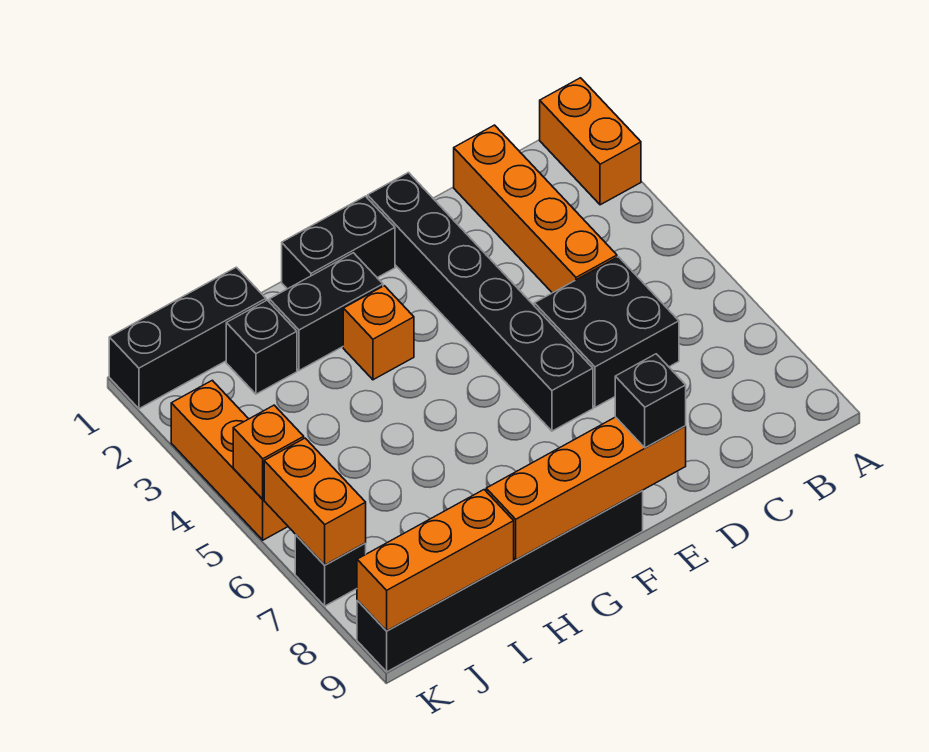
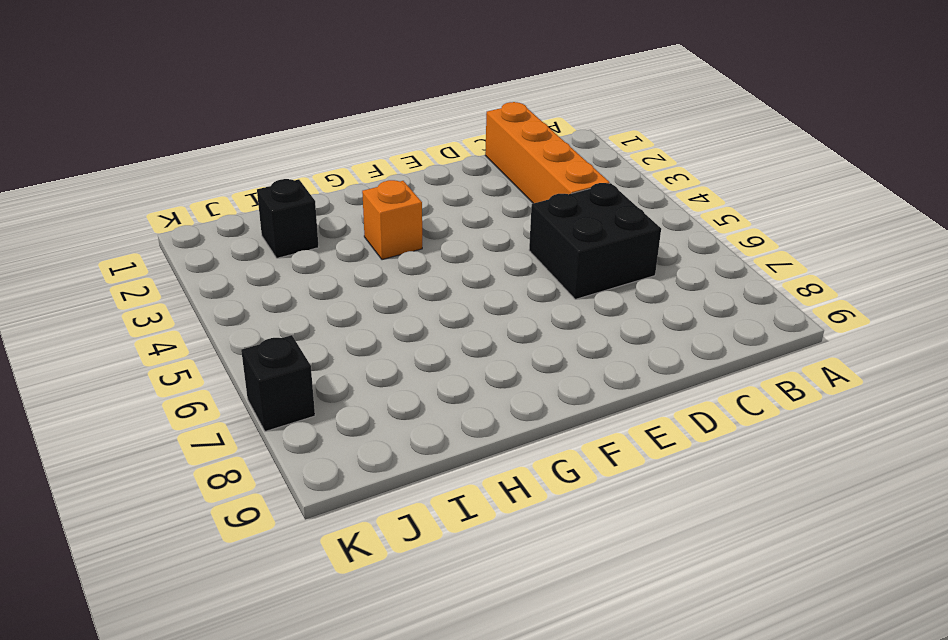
none -> orange brick A1:A2 level 1
none -> black brick E1:E6 level 1
none -> black brick F1:G1 level 1

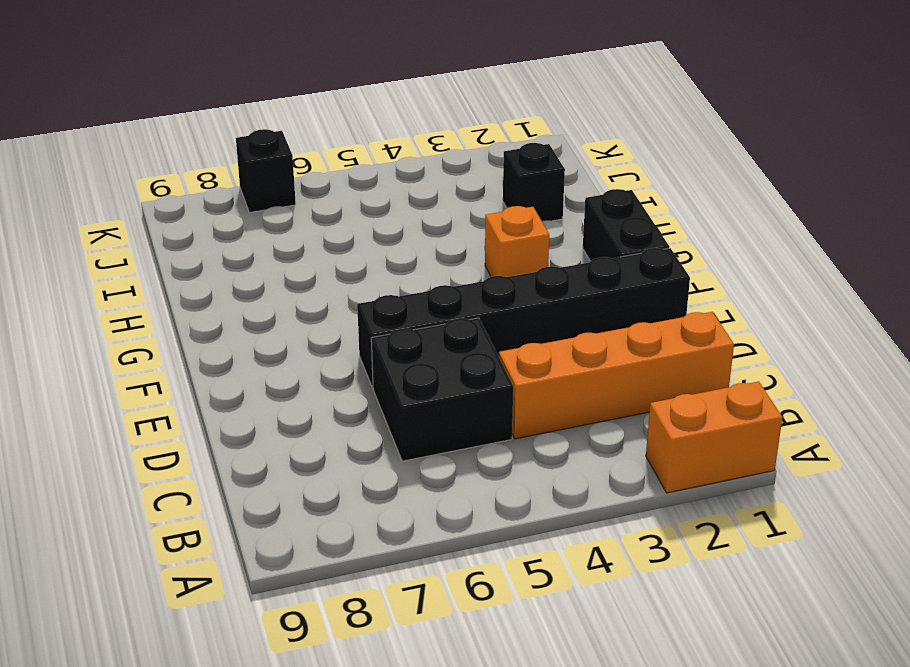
none -> black brick F9:K9 level 1
none -> black brick G2:H2 level 1
none -> black brick I1:K1 level 1

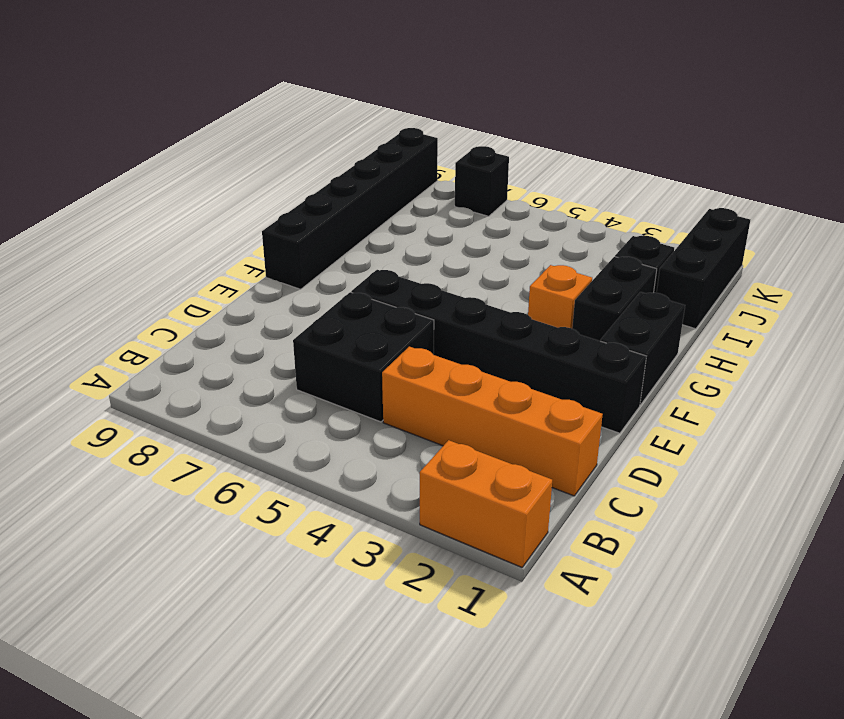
none -> orange brick K3:K5 level 1
none -> orange brick E9:H9 level 2
none -> orange brick I9:K9 level 2

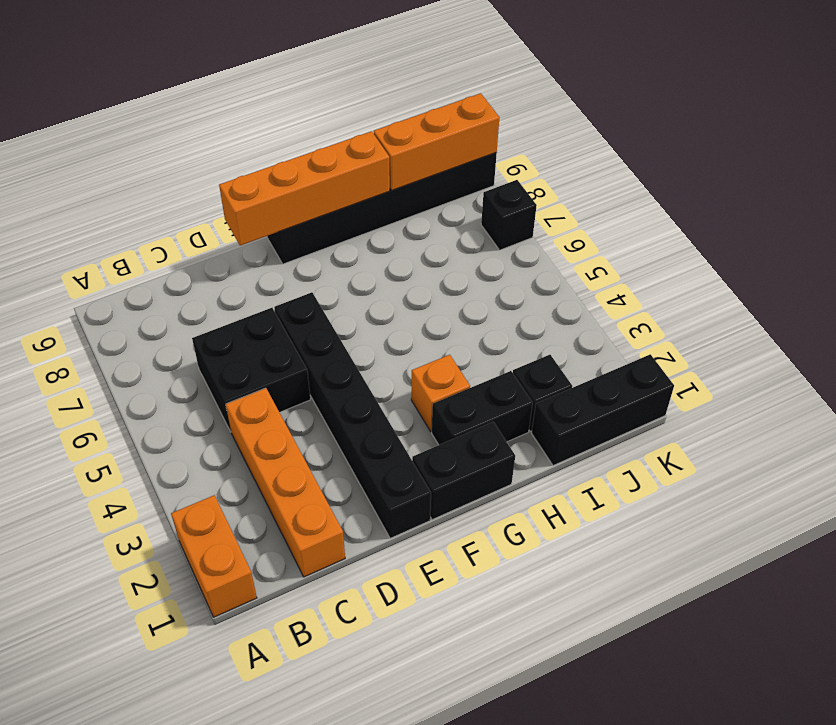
none -> orange brick K3:K5 level 1
none -> orange brick K5 level 2
none -> orange brick K6:K7 level 2

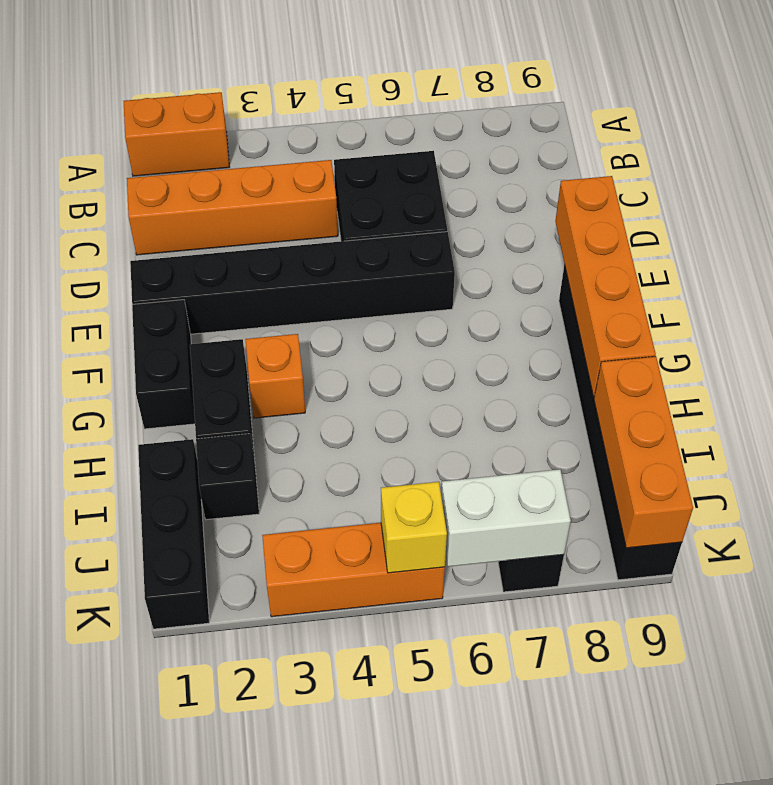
yellow brick K5 level 2 -> orange brick K5 level 2
white brick K6:K7 level 2 -> orange brick K6:K7 level 2
none -> black brick E9 level 3

